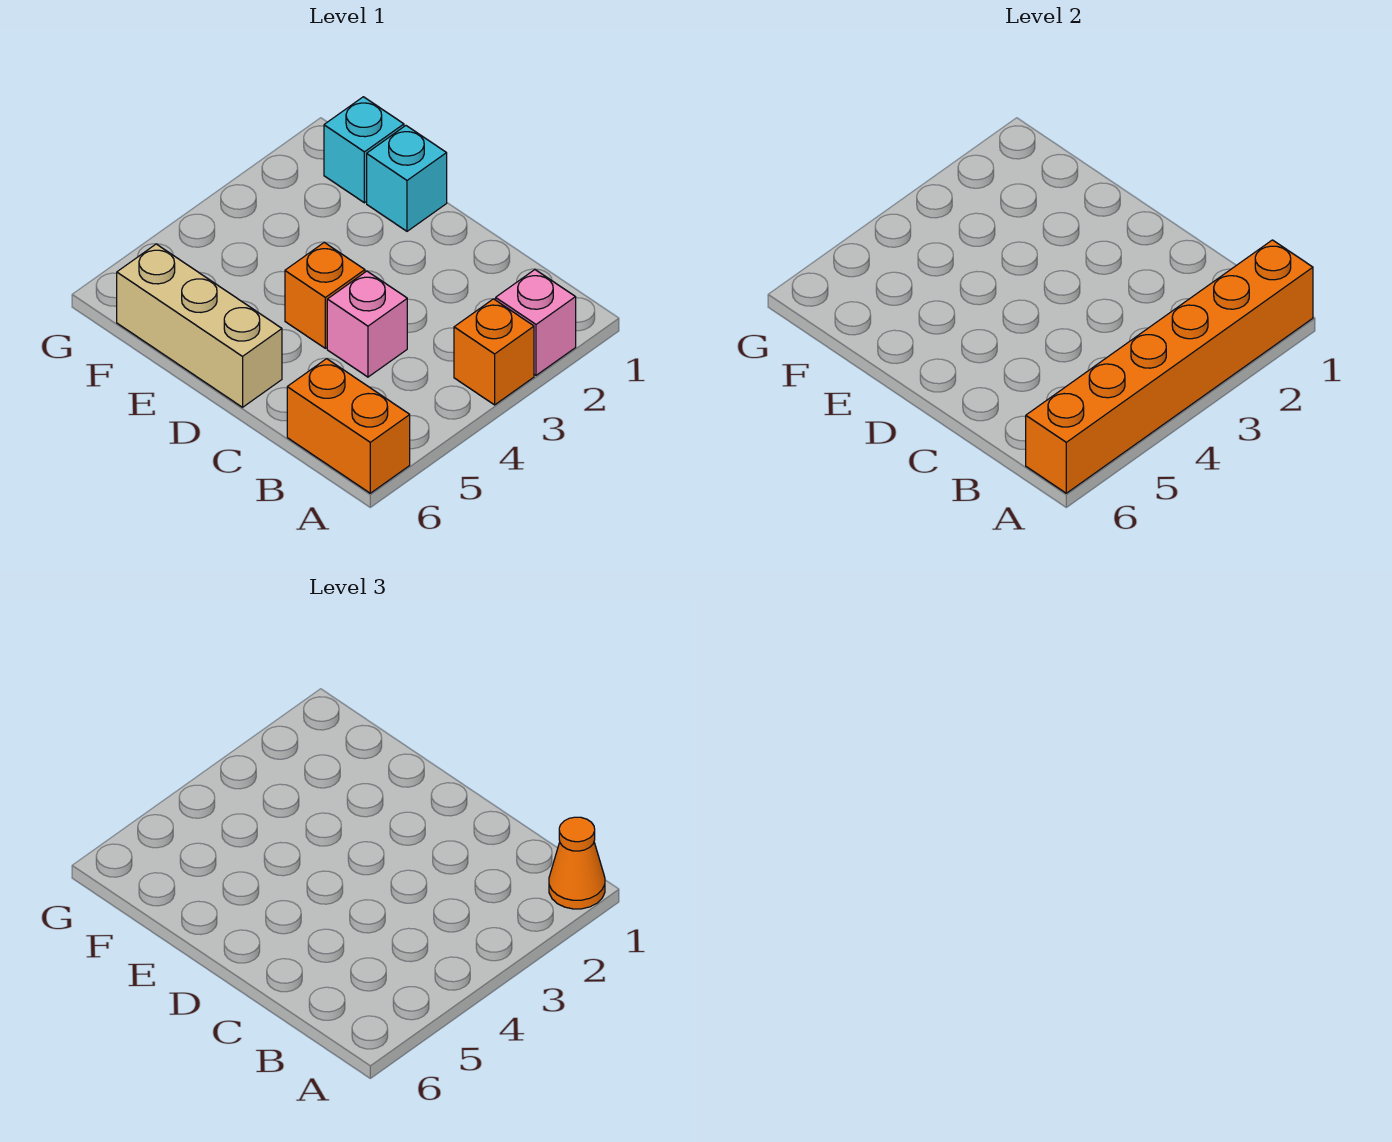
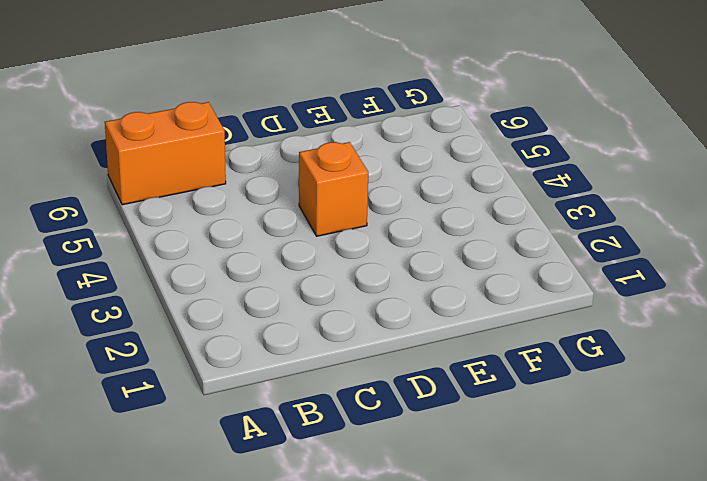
none -> pink brick A2 level 1
none -> orange brick A3 level 1

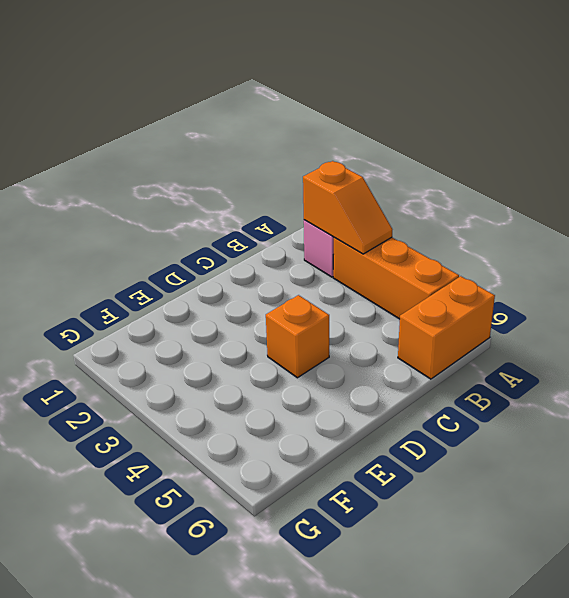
orange slope A2:A3 level 2 top 2 -> orange brick A1:A6 level 2
orange brick A3:A5 level 1 -> orange brick A3 level 1
none -> pink brick C4 level 1
none -> tan brick D6:F6 level 1

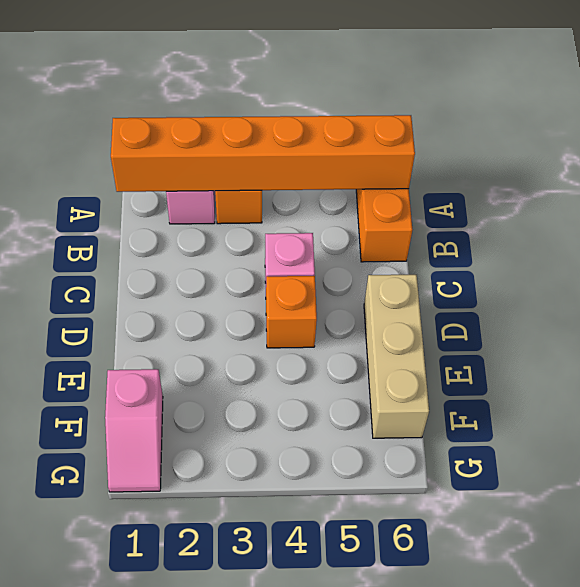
pink slope F1:G1 level 1 top F -> cyan brick F1 level 1
none -> cyan brick E1 level 1
none -> orange cone A1 level 3

